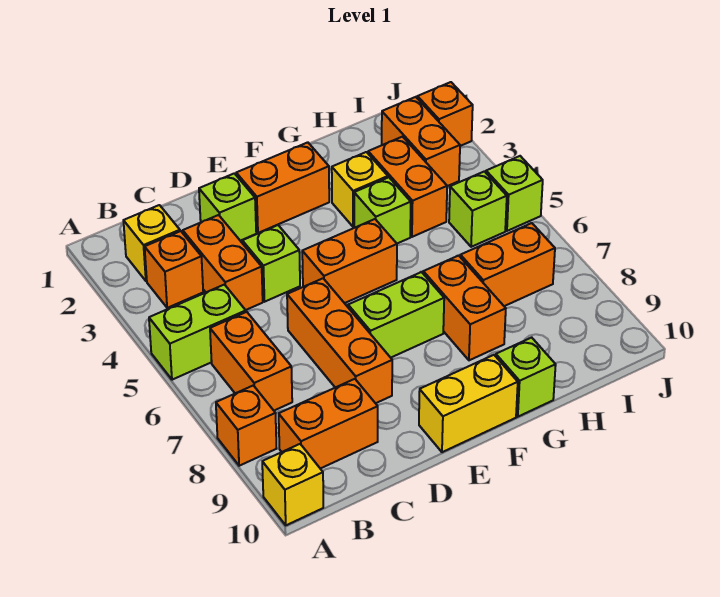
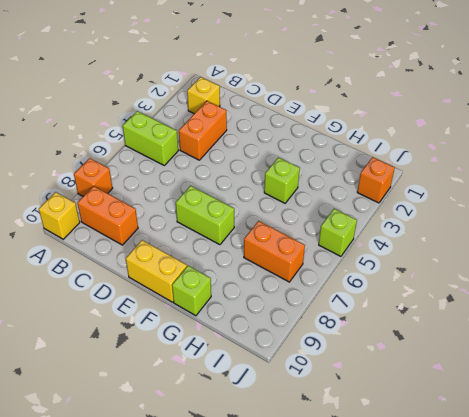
none -> orange brick B3 level 1
none -> orange brick B6:B7 level 1
none -> lime brick D2 level 1

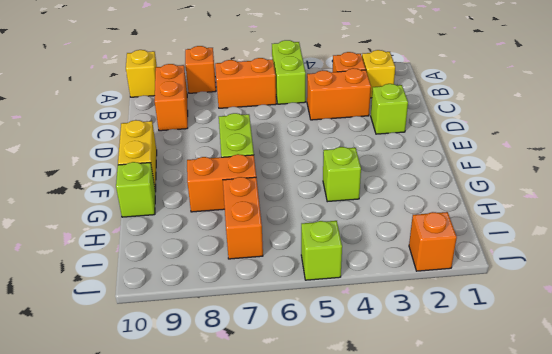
none -> lime brick D4 level 1
none -> orange brick D6:D8 level 1
none -> orange brick E2:F2 level 1

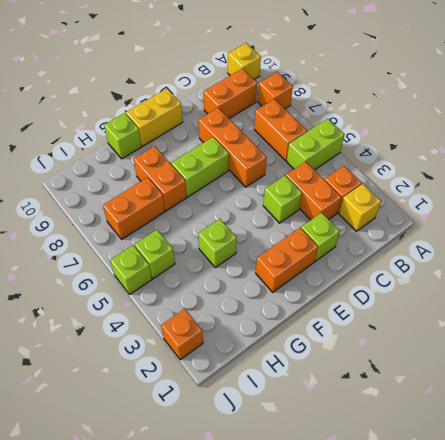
none -> orange brick E5:F5 level 1
none -> yellow brick G3 level 1
none -> orange brick H3:H4 level 1

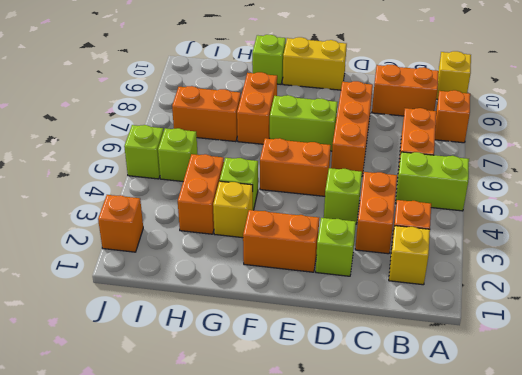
none -> orange brick I2:I3 level 1

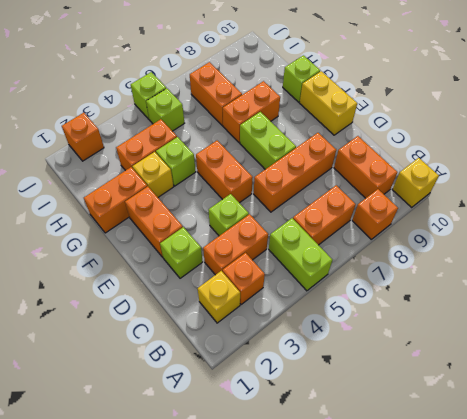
orange brick G1:G2 level 1 -> orange brick I2:I3 level 1

